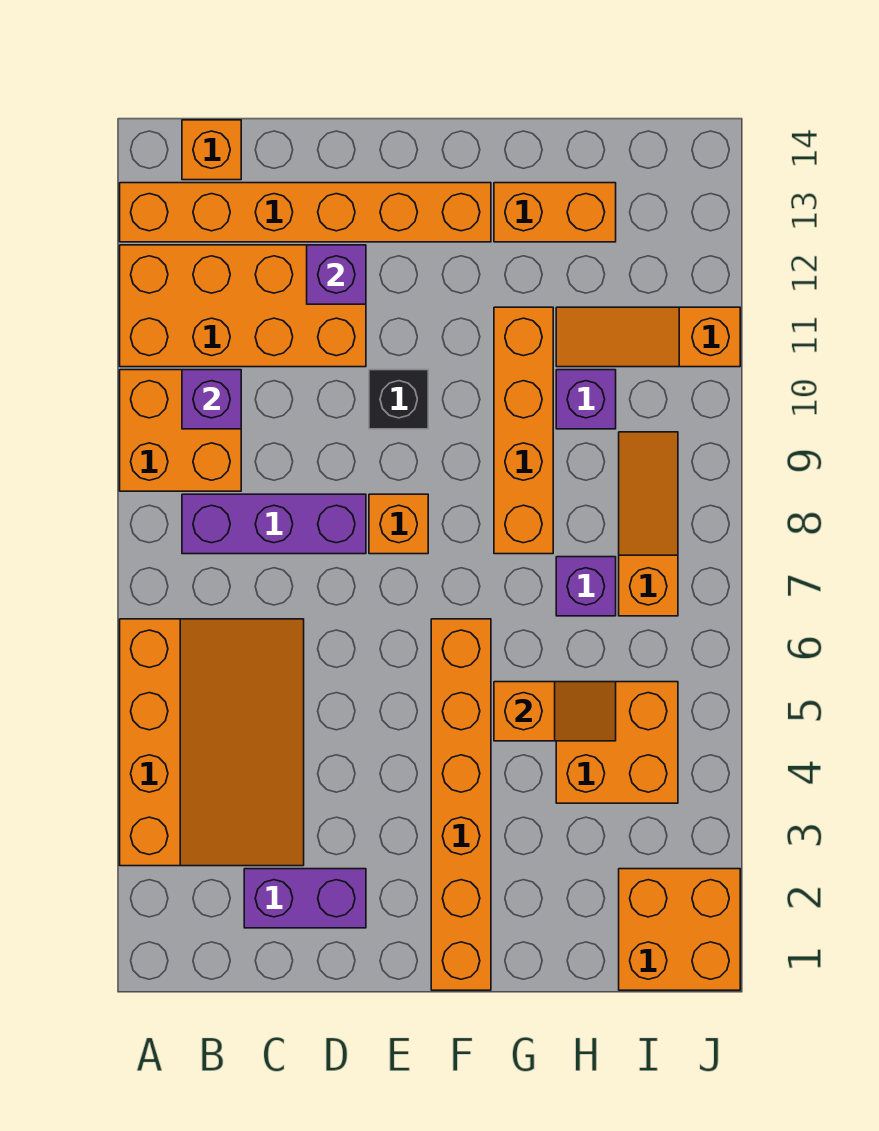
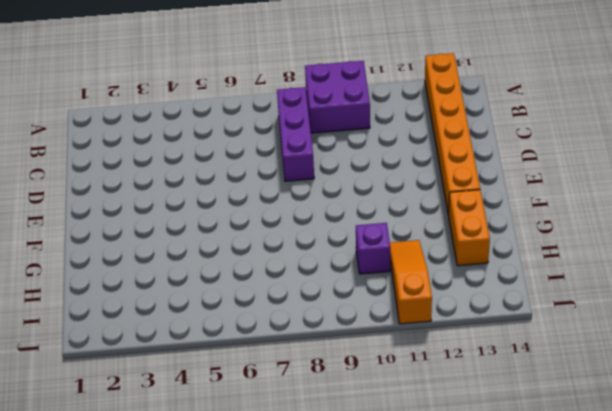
purple brick A9:B10 level 1 -> orange brick A9:B10 level 1
none -> orange slope A3:C6 level 1 top A
none -> orange brick A11:D12 level 1
none -> orange brick B14 level 1

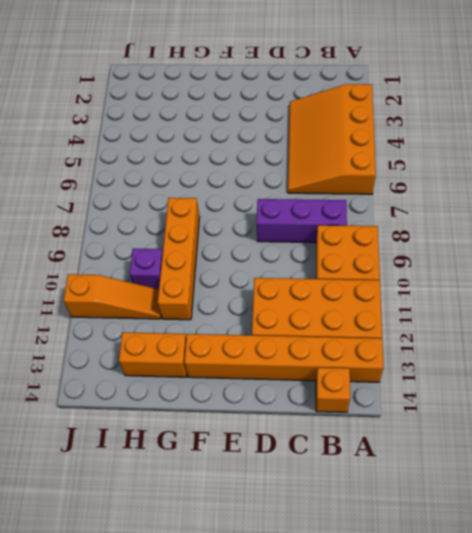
none -> purple brick C2:D2 level 1
none -> orange brick E8 level 1
none -> black brick E10 level 1

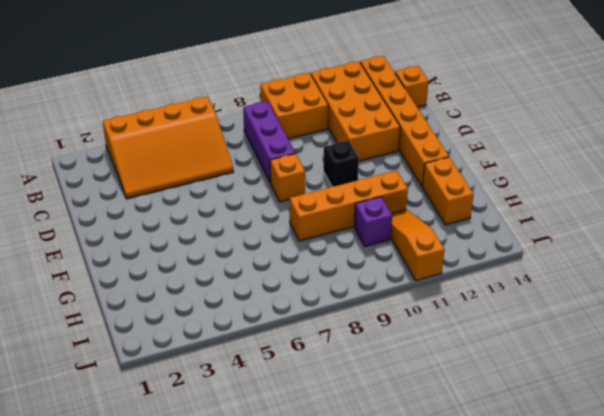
none -> purple brick C2:D2 level 1
none -> orange brick F1:F6 level 1
none -> orange brick H4:I5 level 1

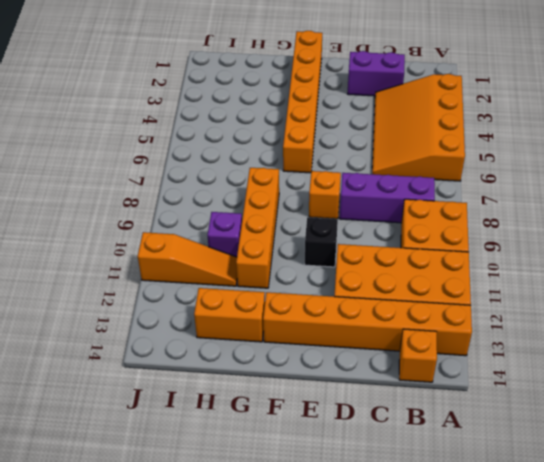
none -> orange brick H4:I5 level 1
none -> purple brick H7 level 1
none -> orange brick I1:J2 level 1

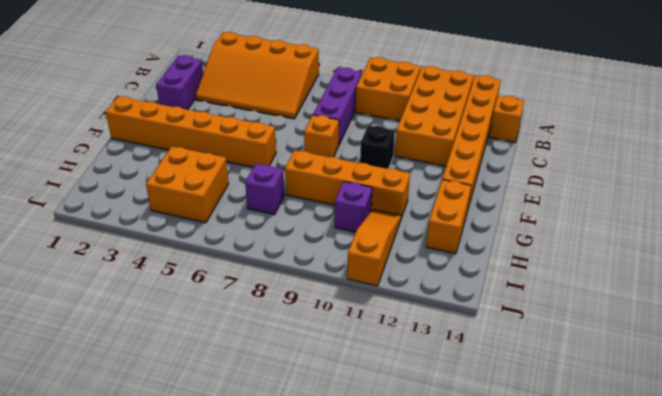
none -> orange brick I1:J2 level 1
none -> orange slope I7:I9 level 1 top 7
none -> purple brick B10 level 2

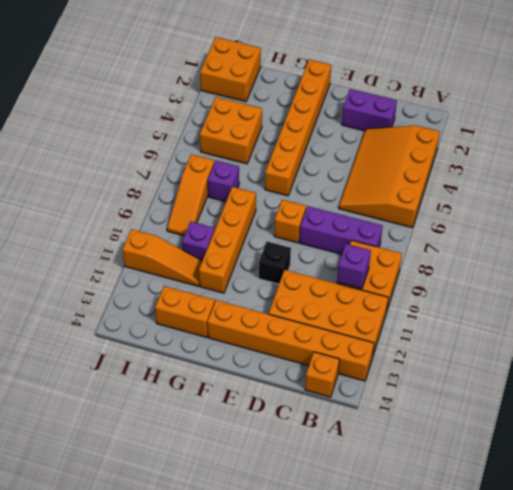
none -> purple brick D12 level 2
none -> orange slope G5:H5 level 2 top G

